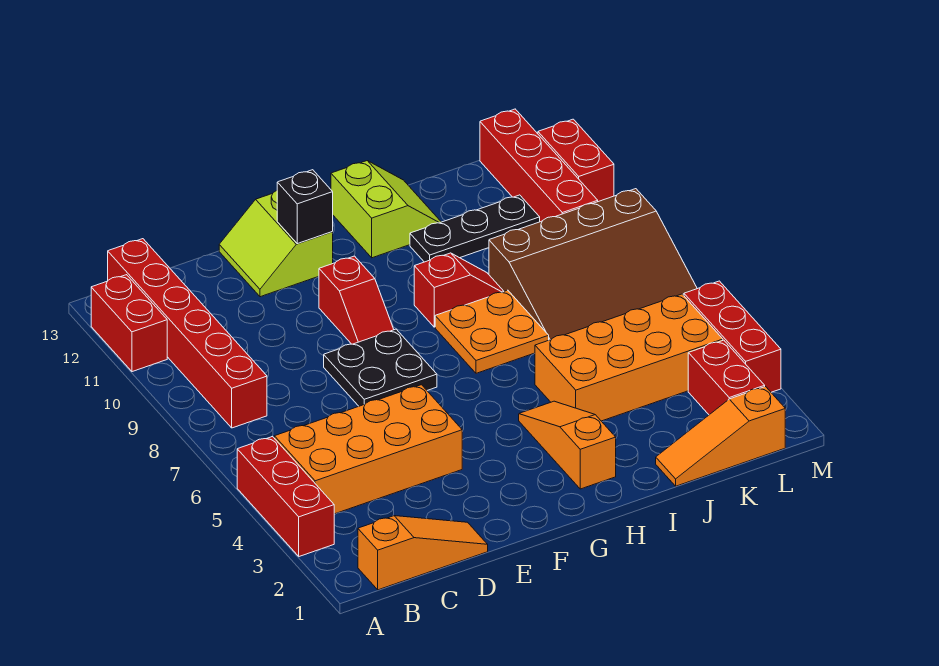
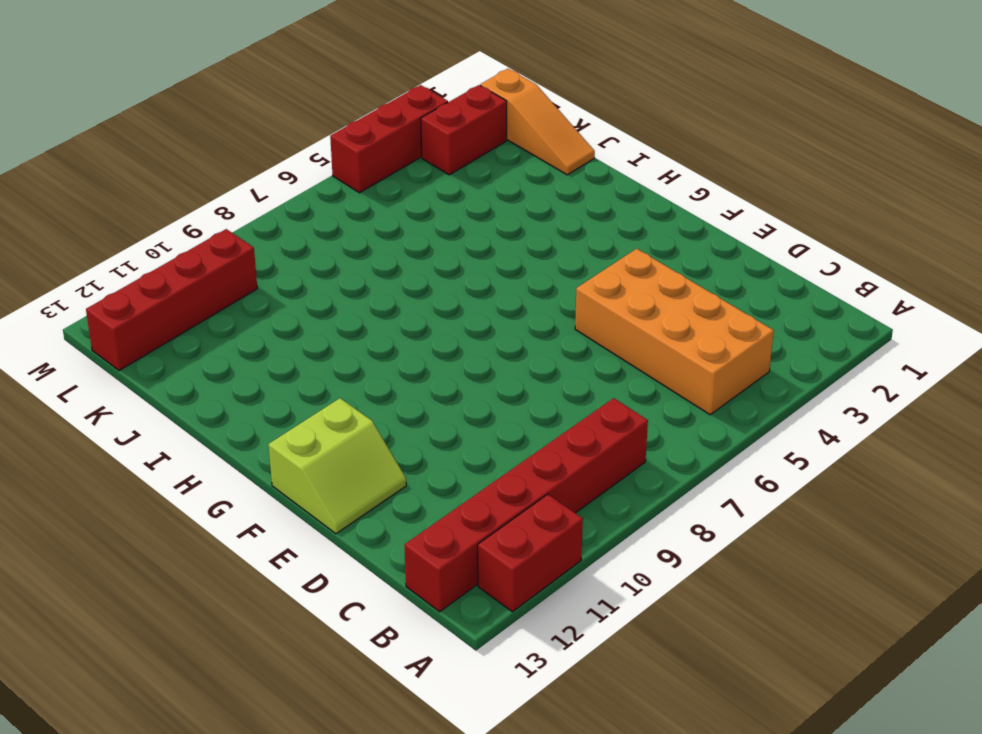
none -> red brick A3:A5 level 1
none -> orange slope B1:D1 level 1 top B
none -> black plate E7:F8 level 1

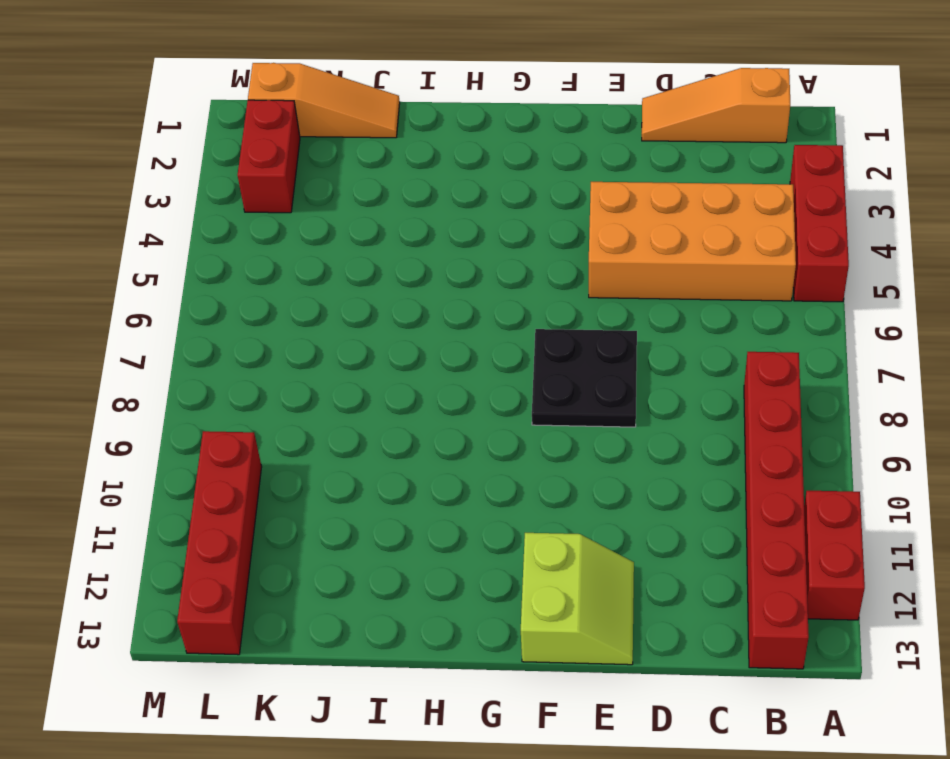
none -> red slope F9:F10 level 1 top 10
none -> orange slope H2:H4 level 1 top 2
none -> orange plate H7:I8 level 1

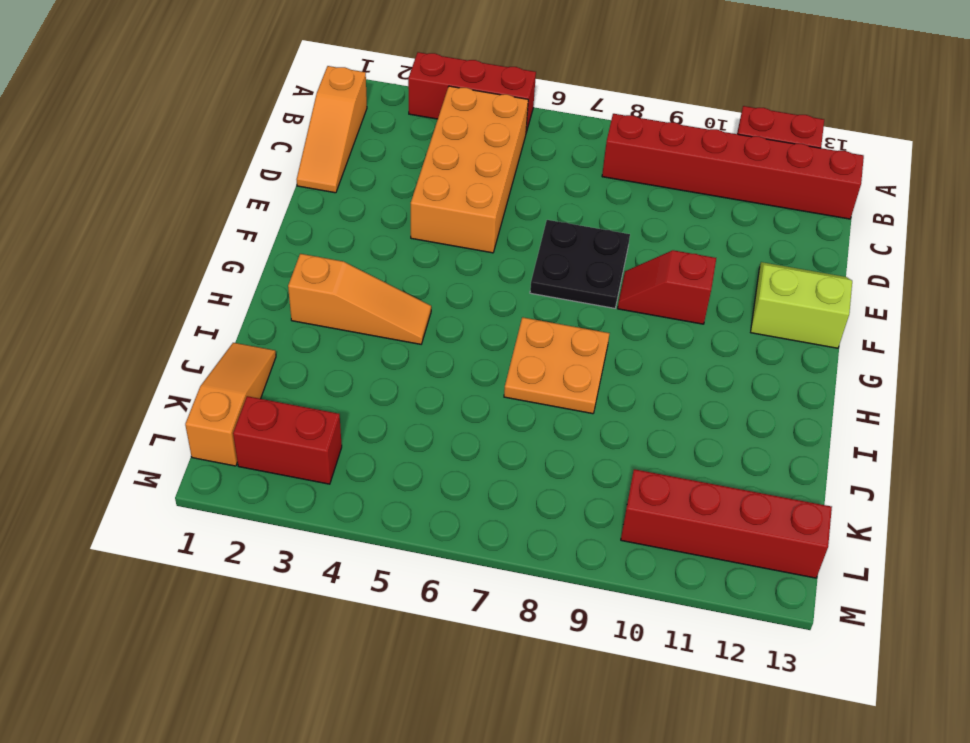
none -> red slope H9:I9 level 1 top H
none -> lime slope H12:I13 level 1 top H
none -> orange brick I4:L5 level 1

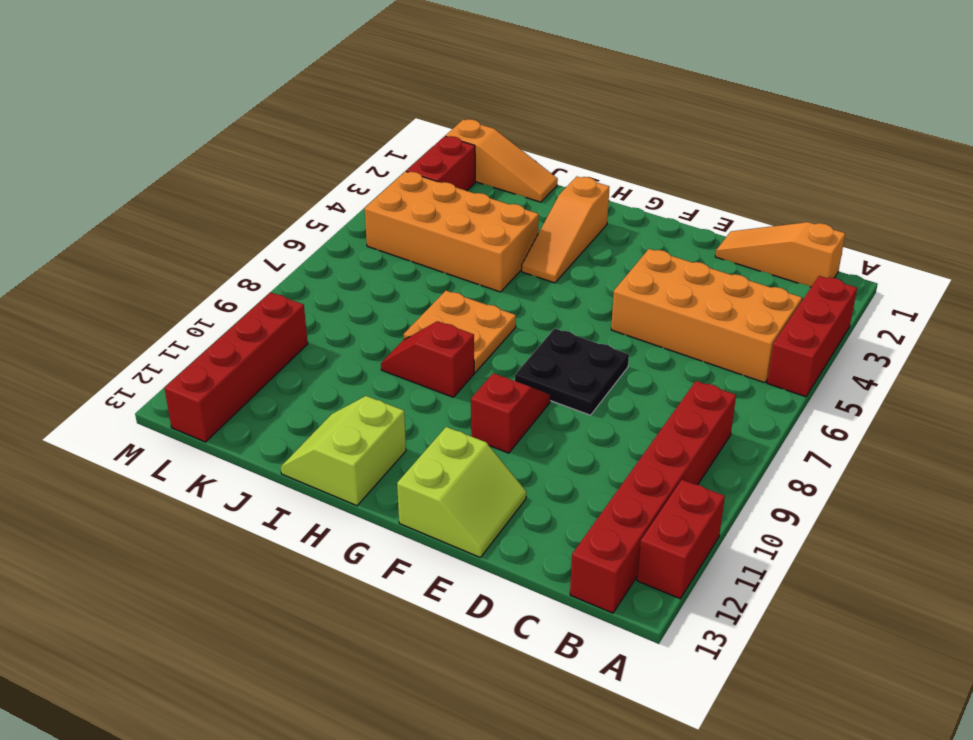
none -> black plate I11:K11 level 1
none -> brown slope J7:M9 level 1 top 9
none -> red brick M3:M5 level 1

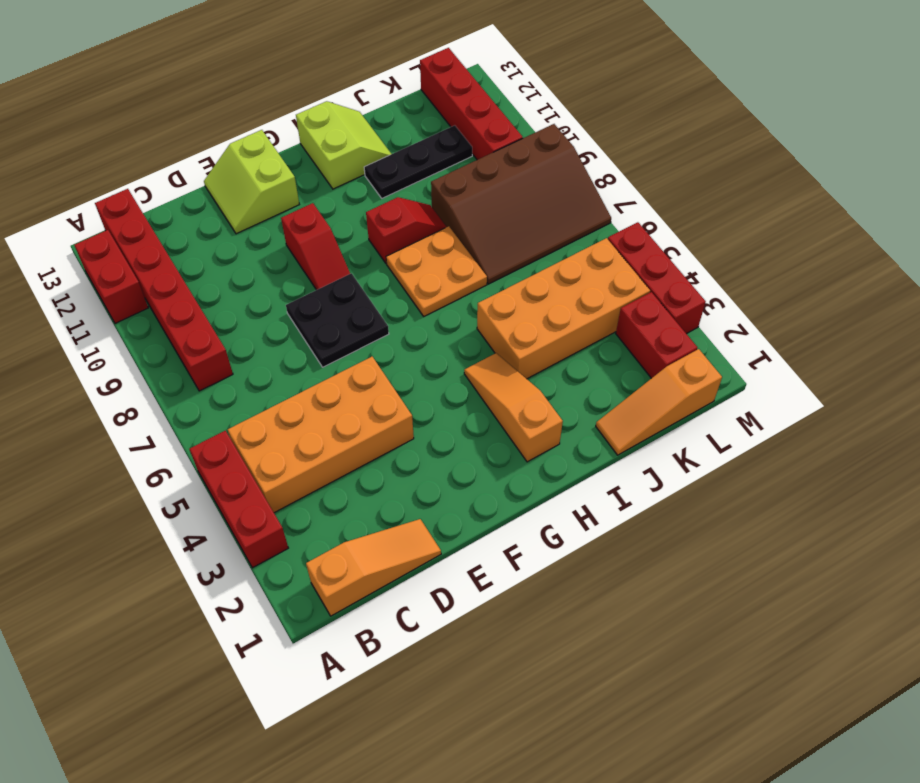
none -> red brick M11:M12 level 1
none -> black brick F12 level 2

